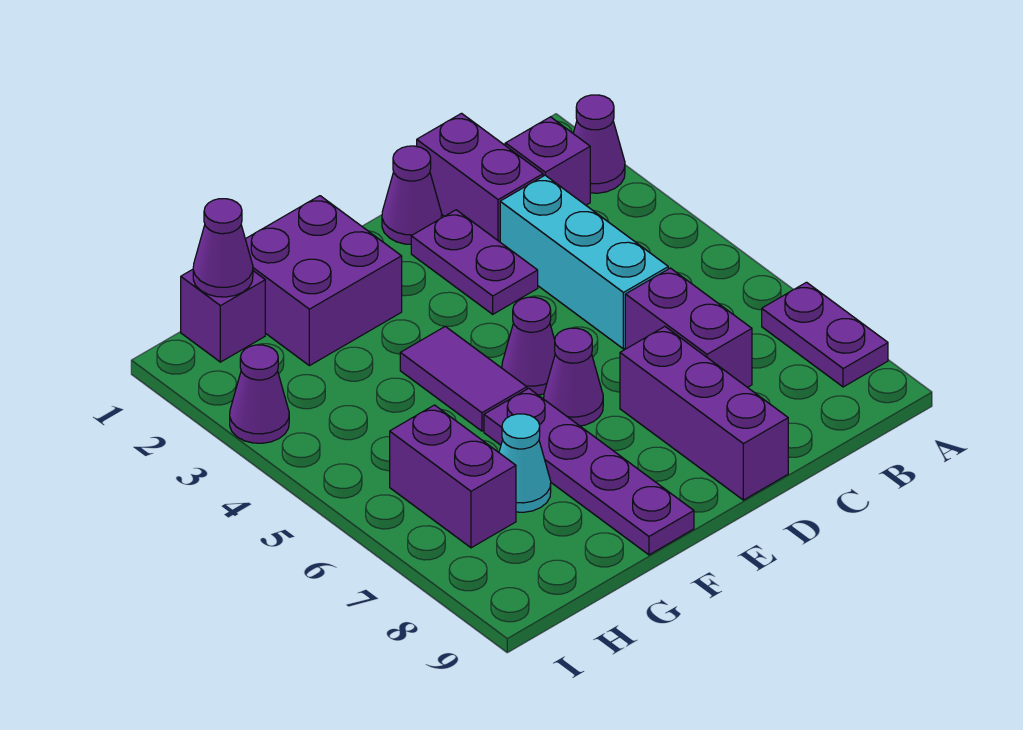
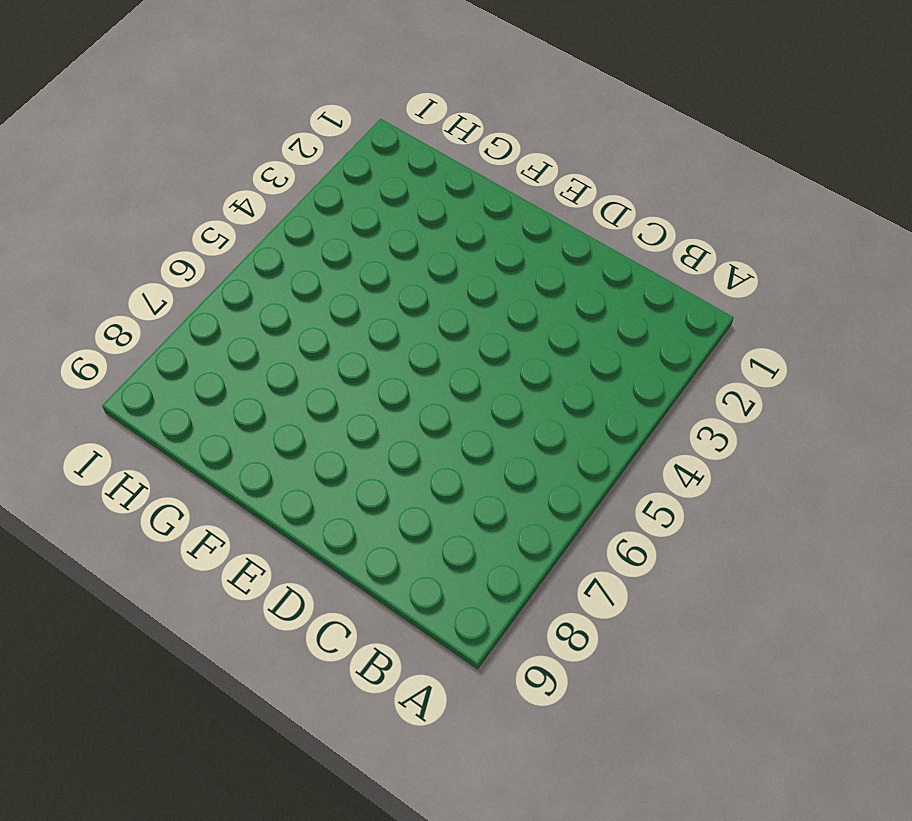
none -> purple cone A2 level 1
none -> purple plate A7:A8 level 1
none -> purple brick B2 level 1

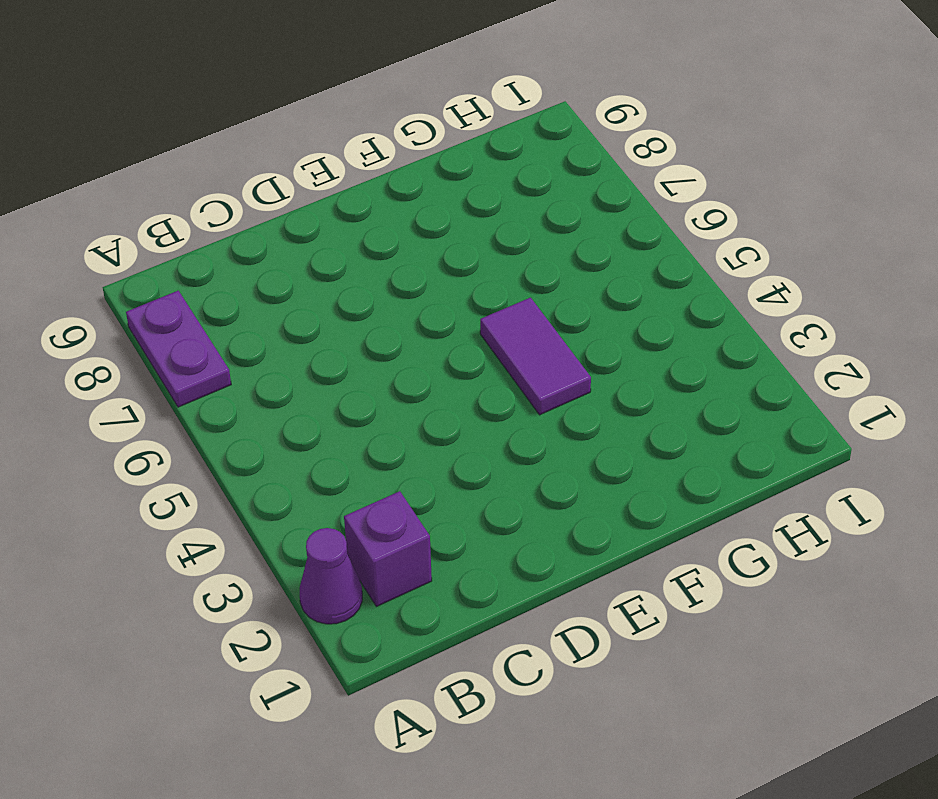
none -> purple brick C1:C2 level 1
none -> cyan brick C3:C5 level 1
none -> purple brick C6:C7 level 1

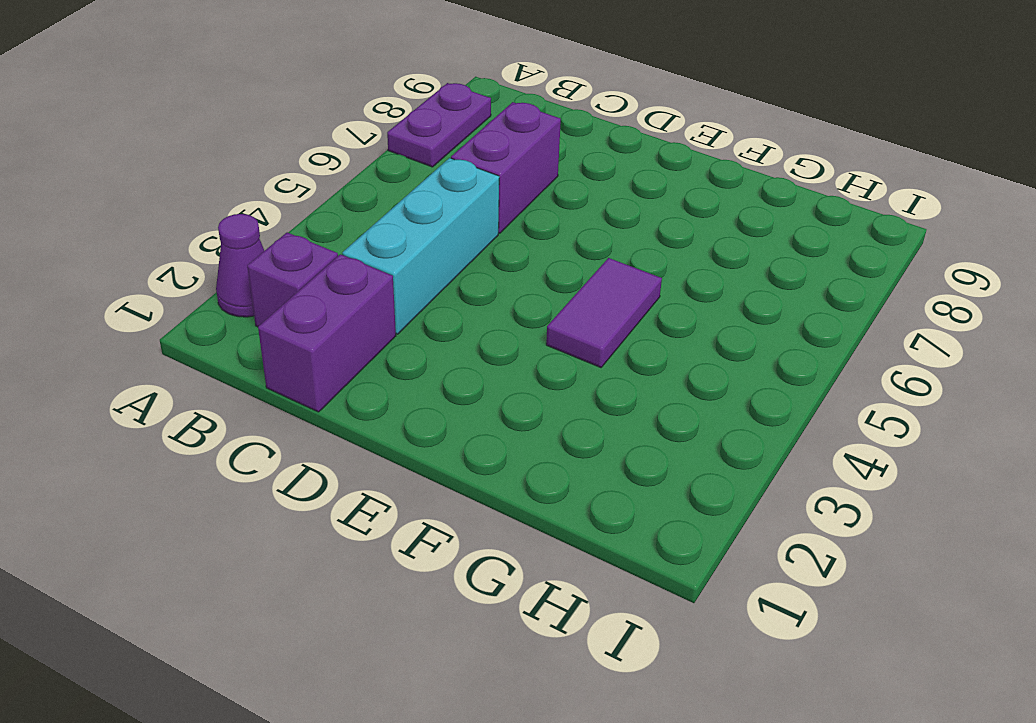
none -> purple cone D1 level 1
none -> purple plate D2:D3 level 1
none -> purple brick D7:D9 level 1

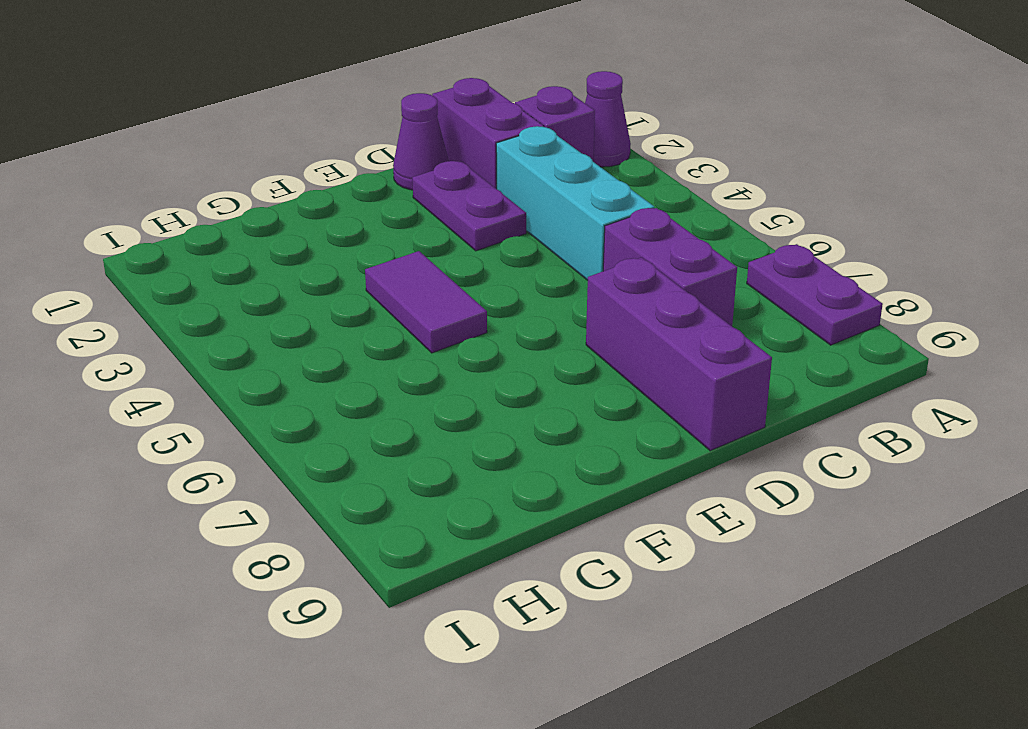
none -> purple cone E5 level 1
none -> purple cone E6 level 1
none -> purple brick F1:G2 level 1

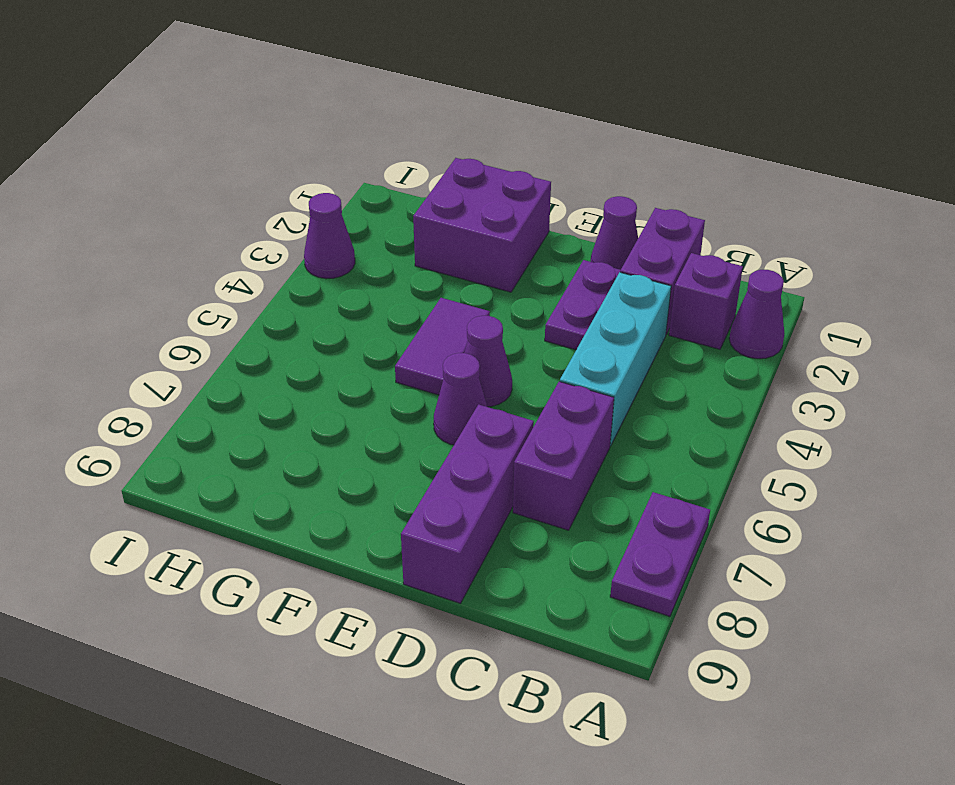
none -> purple plate F6:F9 level 1
none -> cyan cone G7 level 1
none -> purple brick H1 level 1

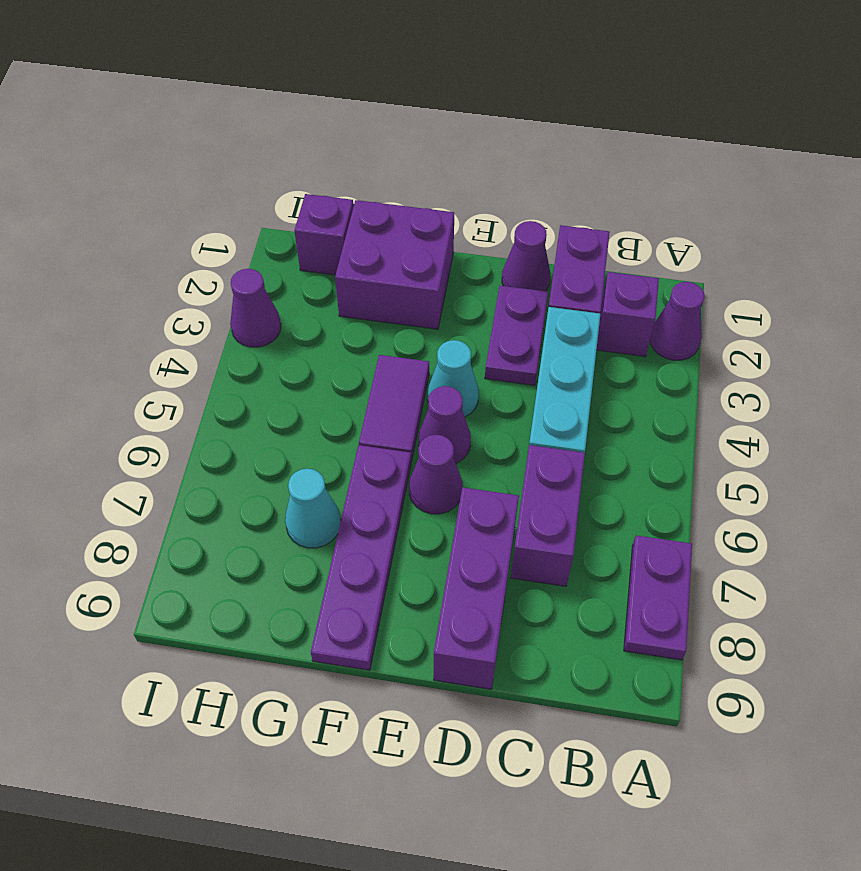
cyan cone E4 level 1 -> none
none -> purple brick H6:H7 level 1
none -> purple cone H1 level 2

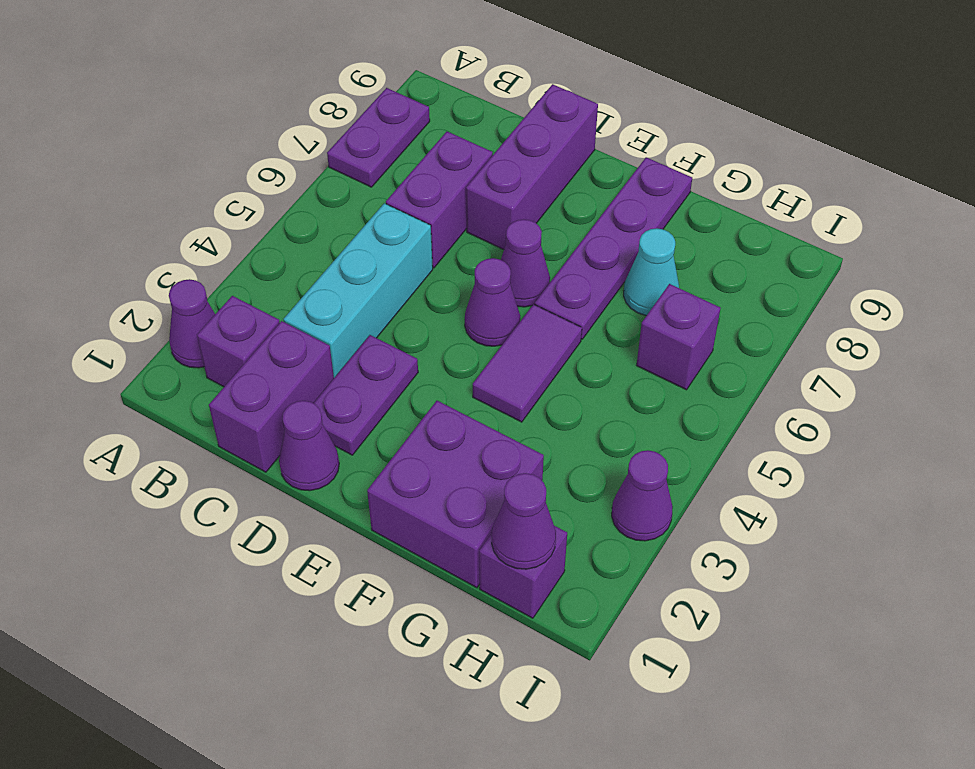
purple brick H6 level 1 -> purple brick H6:H7 level 1

